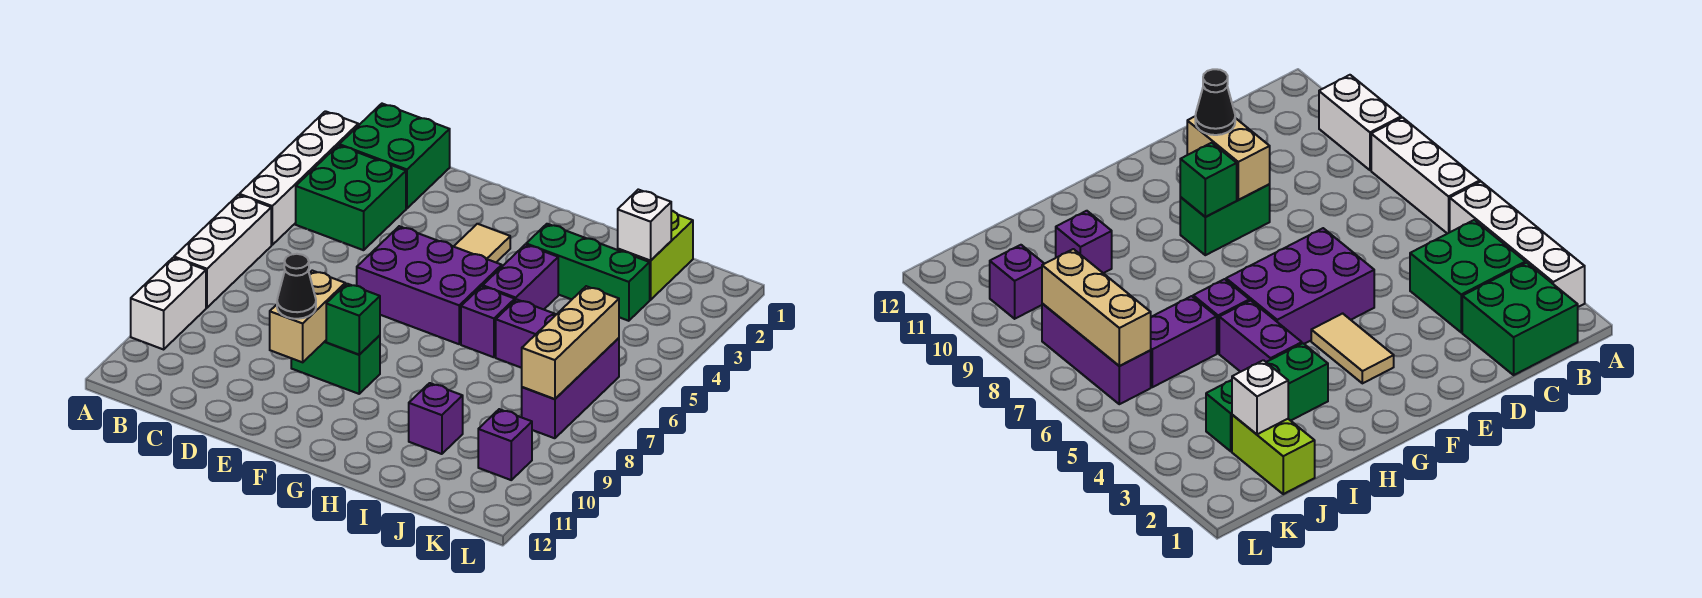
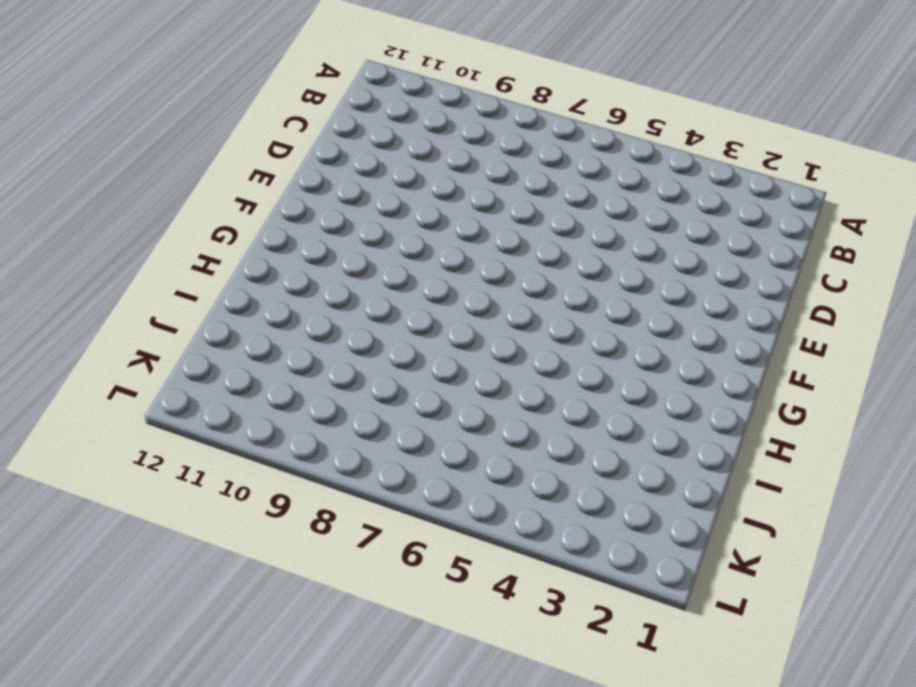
none -> white brick A2:A5 level 1
none -> white brick A6:A8 level 1
none -> white brick A9:A10 level 1

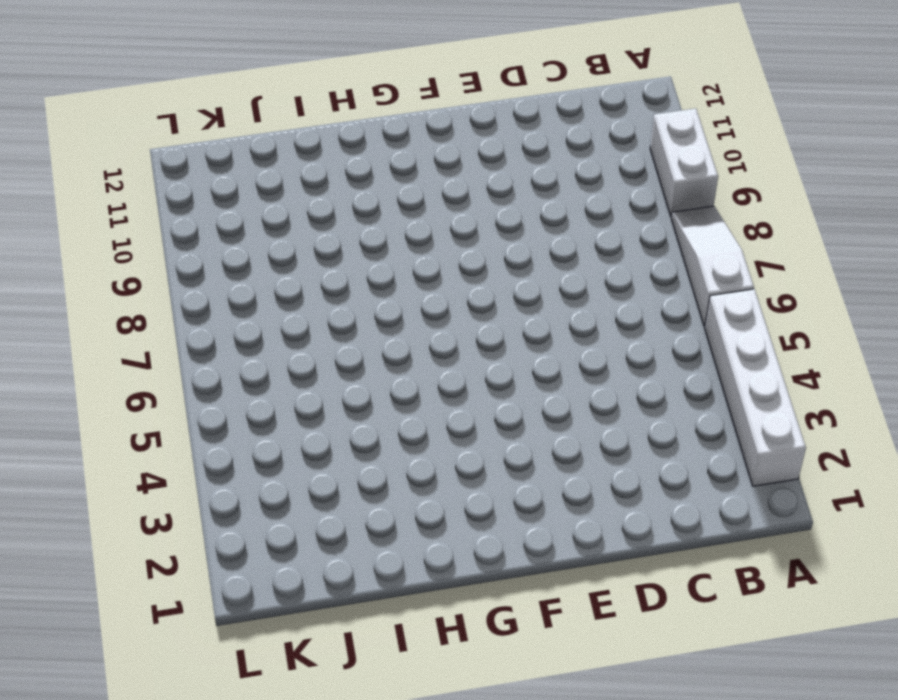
white slope A6:A8 level 1 top 6 -> white brick A6:A8 level 1
none -> green brick B1:C2 level 1
none -> green brick B3:C4 level 1
none -> purple brick E5:G6 level 1

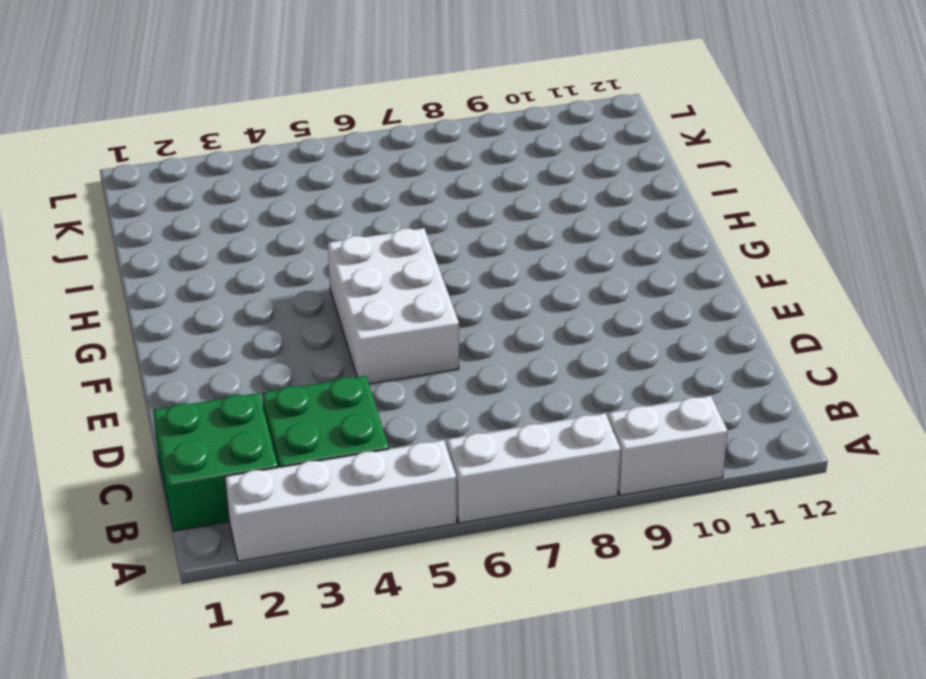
white brick E5:G6 level 1 -> purple brick E5:G6 level 1
none -> green brick E9:F9 level 1
none -> tan tile F3:F4 level 1
none -> green brick H3:J3 level 1

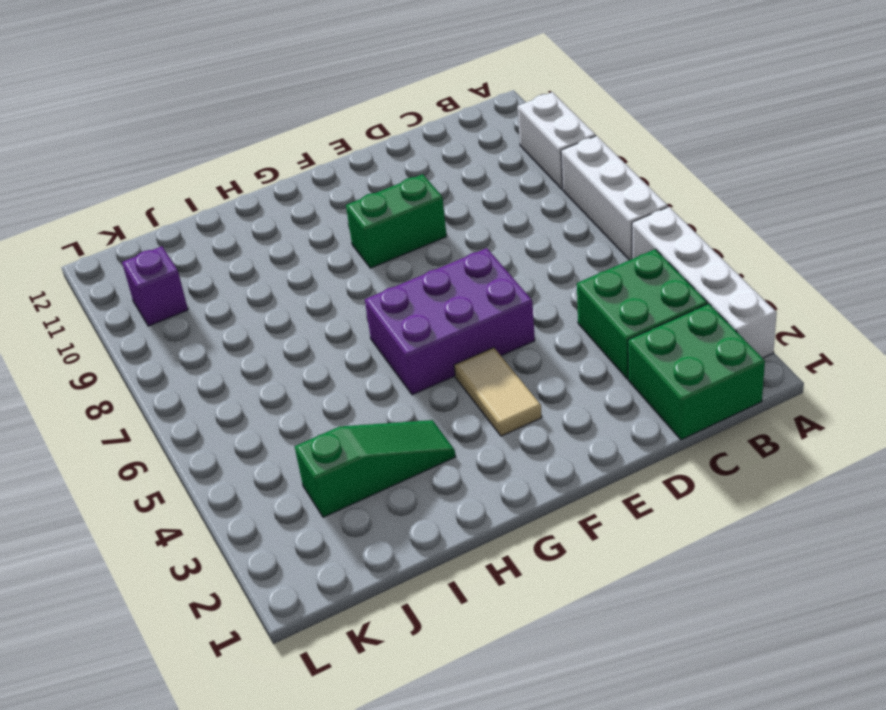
green slope H3:J3 level 1 top J -> green brick H3:J3 level 1
none -> purple brick H4:H5 level 1
none -> purple brick H6 level 1
none -> purple brick I6:J6 level 1

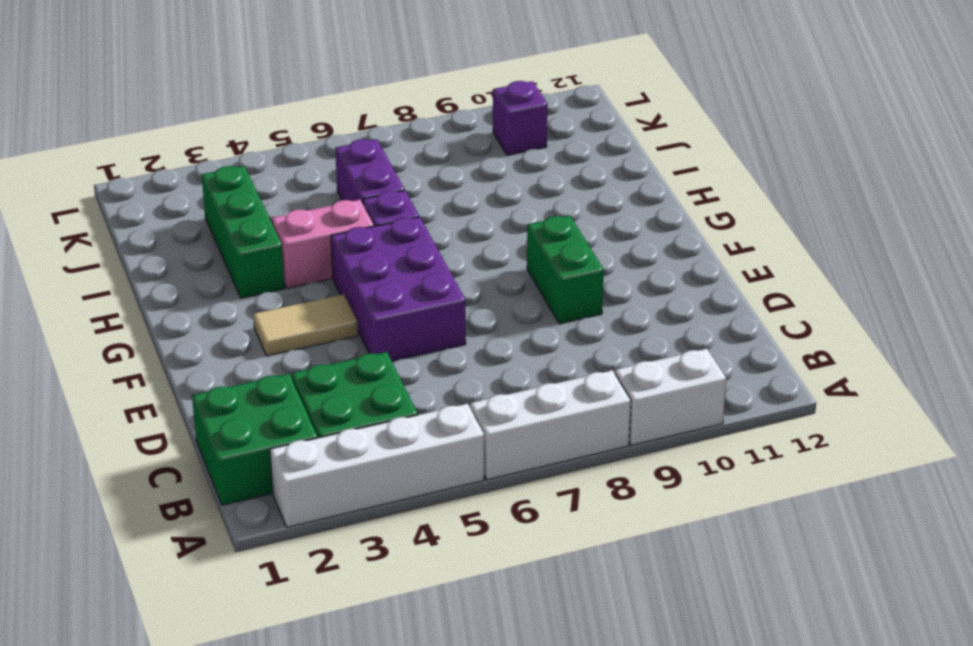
pink brick H4:H5 level 1 -> purple brick H4:H5 level 1
none -> purple brick I10 level 1
none -> lime brick J1:J2 level 1
none -> purple brick K6:K8 level 1

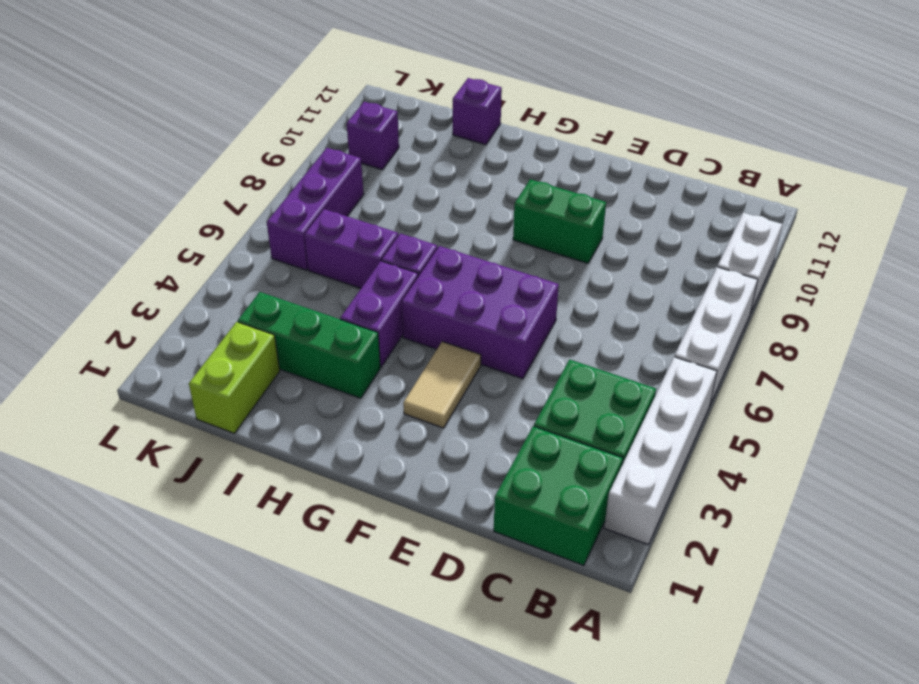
purple brick I12 level 1 -> purple brick I10 level 1
none -> tan brick E9:E10 level 2
none -> green brick F9 level 2
none -> white brick J2 level 2

